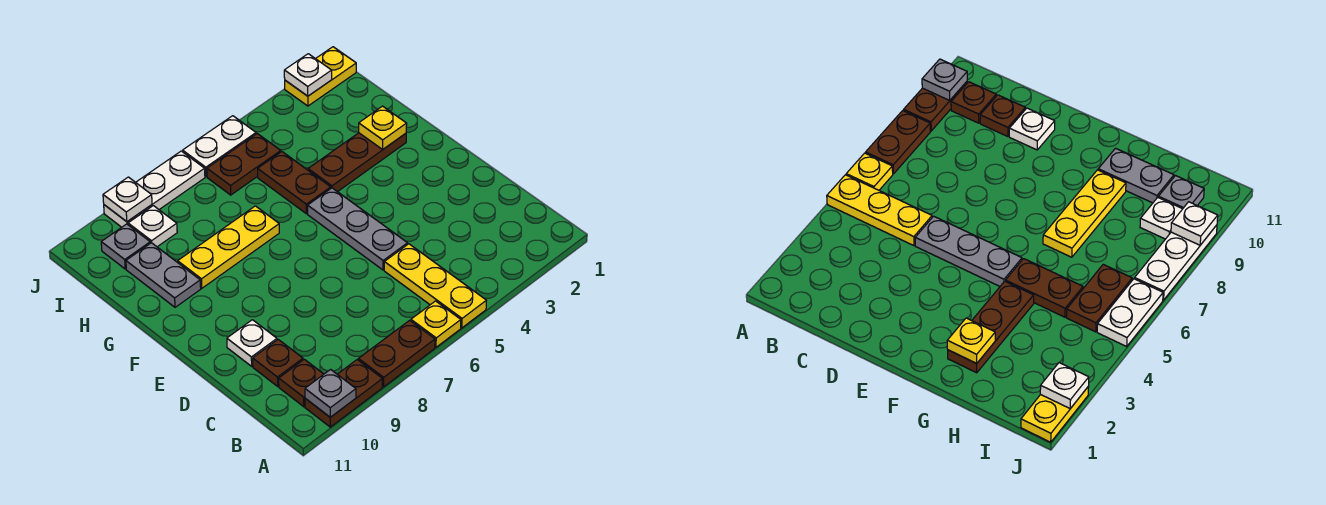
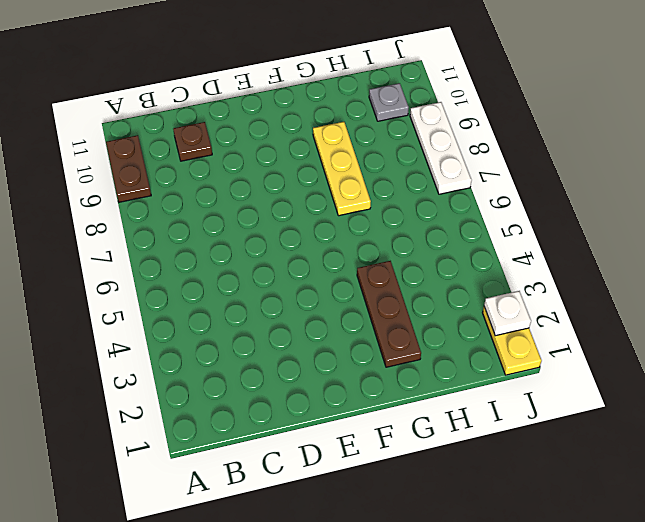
none -> yellow plate A5:C5 level 1
none -> yellow plate A6 level 1
none -> brown plate A7:A8 level 1

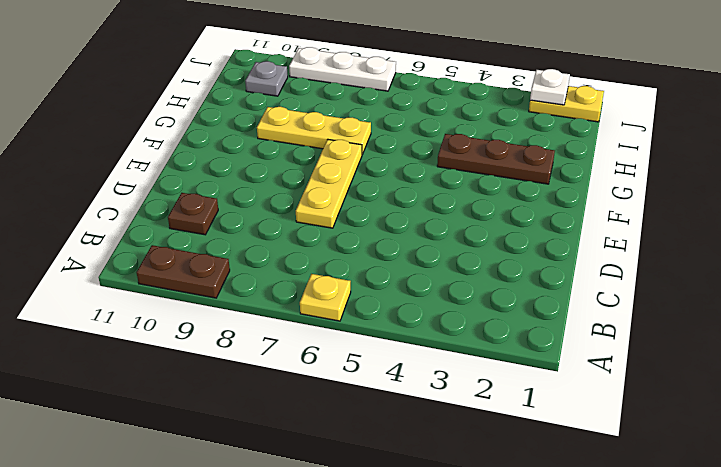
yellow plate D7:F7 level 1 -> yellow plate A5:C5 level 1
none -> brown plate A7:A8 level 1
none -> brown plate B10 level 1
none -> grey plate D5:F5 level 1

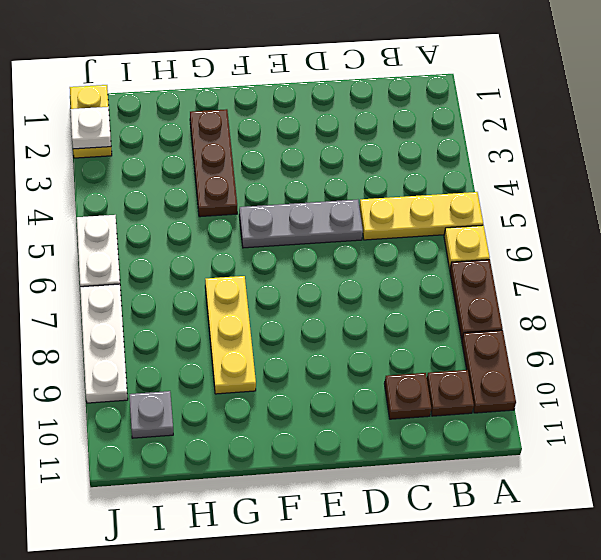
none -> white plate D10 level 1
none -> brown plate G5:H5 level 1
none -> grey plate G10:H10 level 1

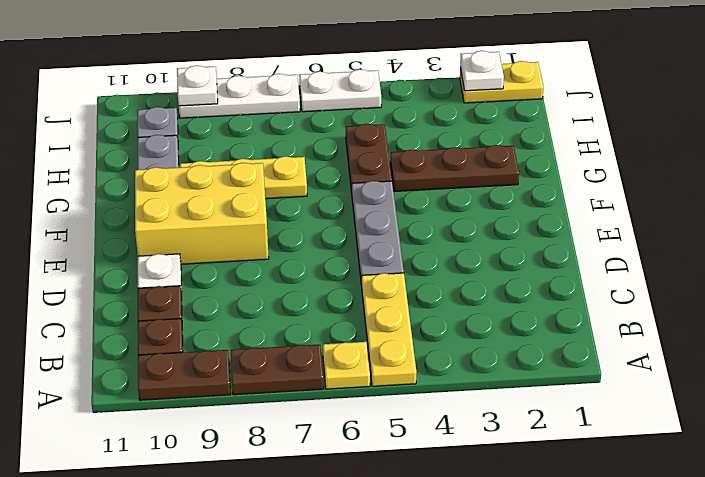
yellow brick E8:F10 level 1 -> none
none -> brown plate I5:I6 level 1
none -> white plate I9 level 1
none -> grey plate A10 level 2

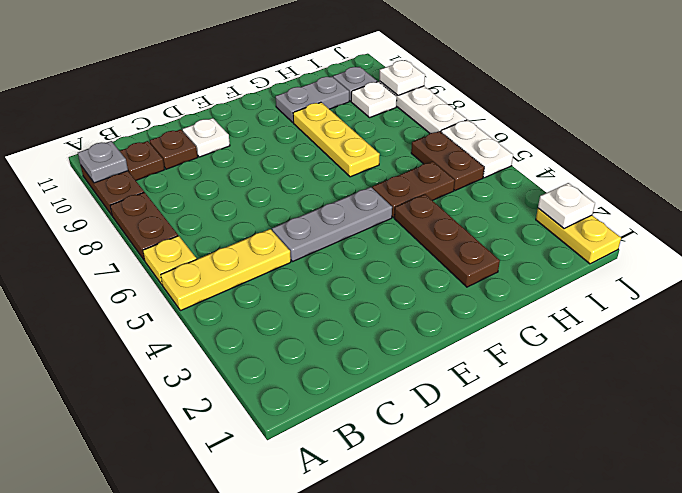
none -> yellow plate G2 level 2

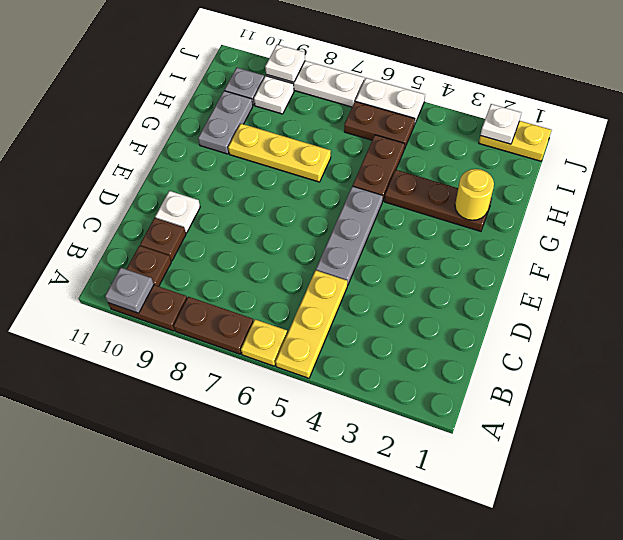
yellow round brick G2 level 2 -> yellow plate G2 level 2

